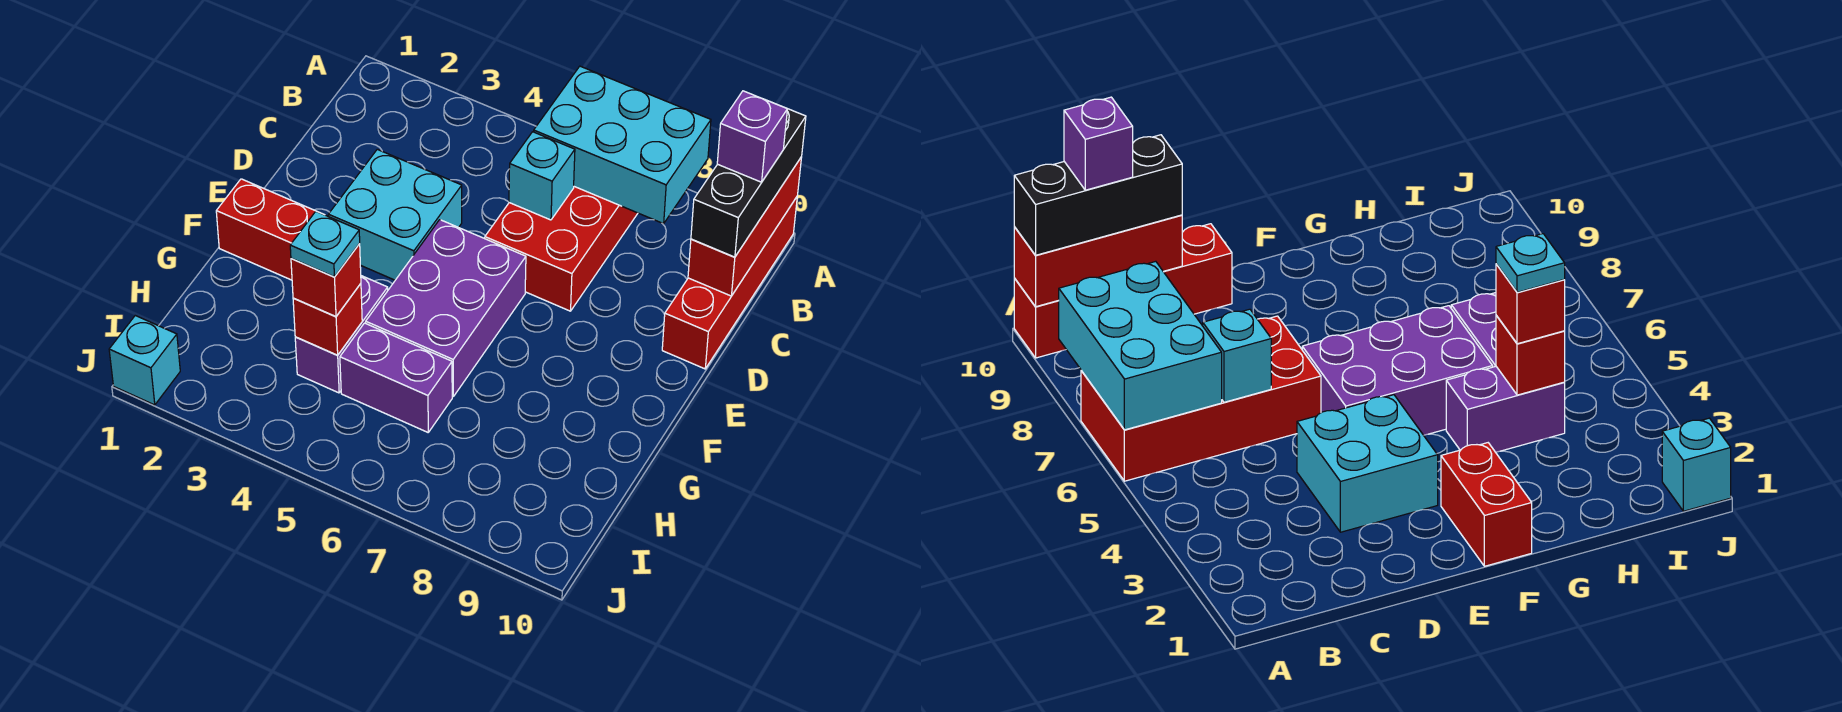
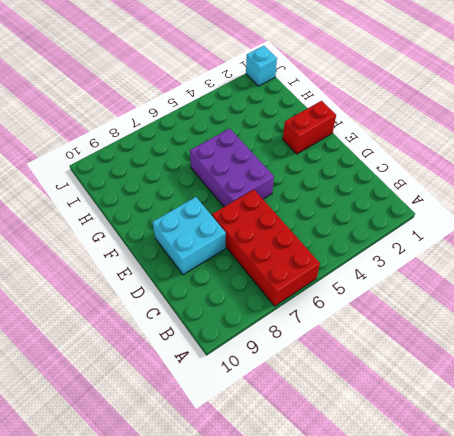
cyan brick D8:E9 level 1 -> cyan brick D3:E4 level 1
none -> red brick A10:D10 level 1
none -> purple brick G4:H4 level 1
none -> purple brick H5:H6 level 1

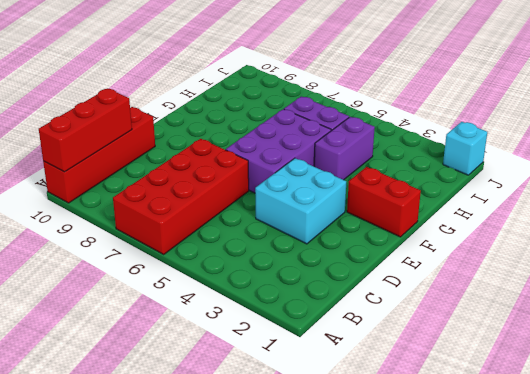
none -> cyan brick A6:B8 level 2
none -> cyan brick C6 level 2
none -> red brick H4 level 2

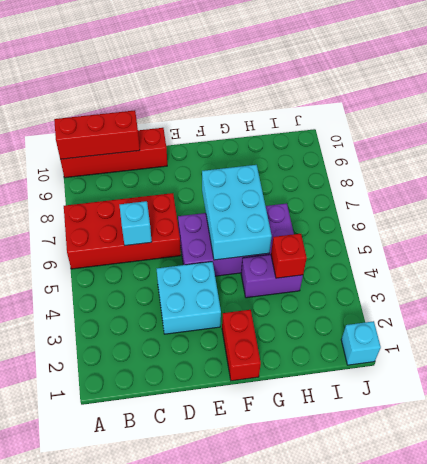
cyan brick F5:G7 level 2 -> cyan brick A6:B8 level 2
none -> black brick A10:C10 level 3
none -> red brick H4 level 3
none -> purple brick B10 level 4

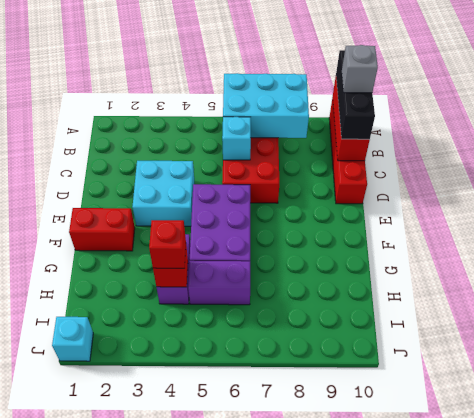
grey brick B10 level 4 -> purple brick B10 level 4
none -> cyan plate H4 level 4

